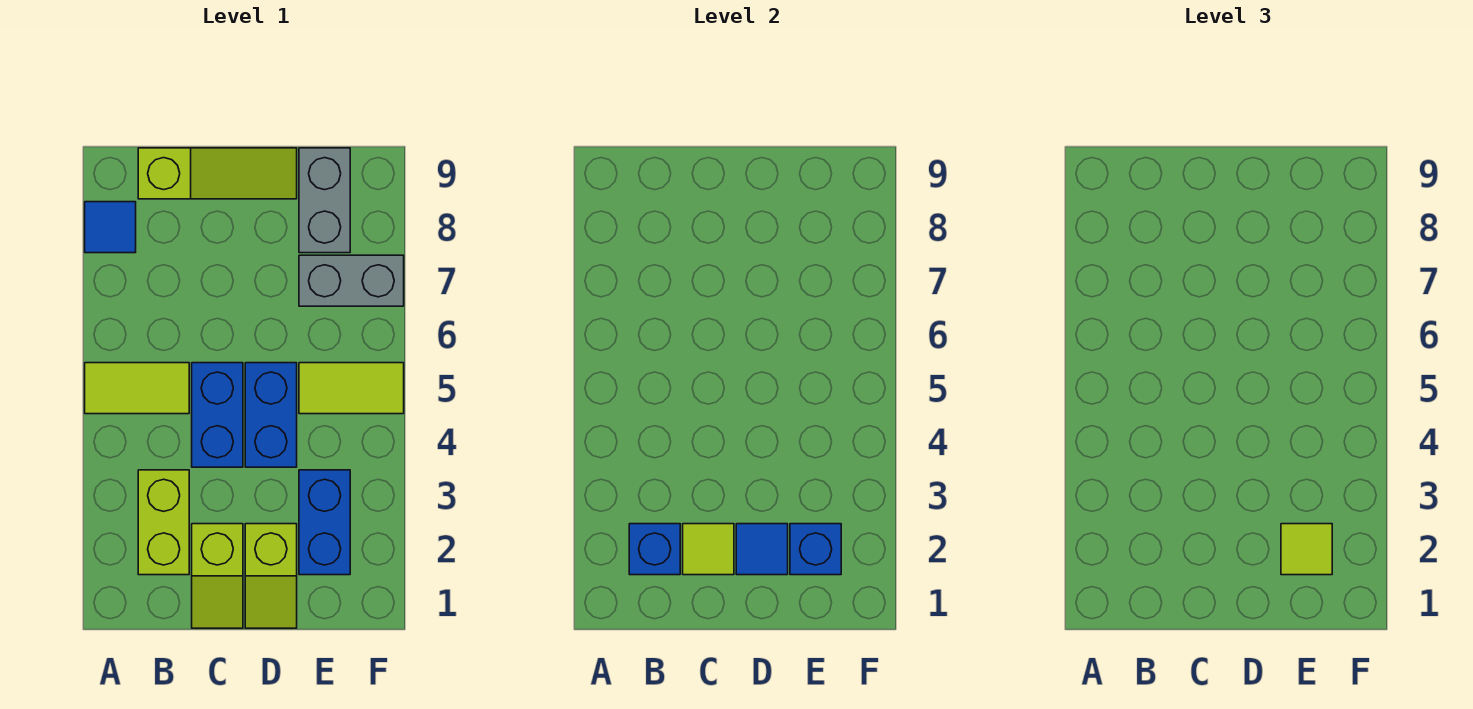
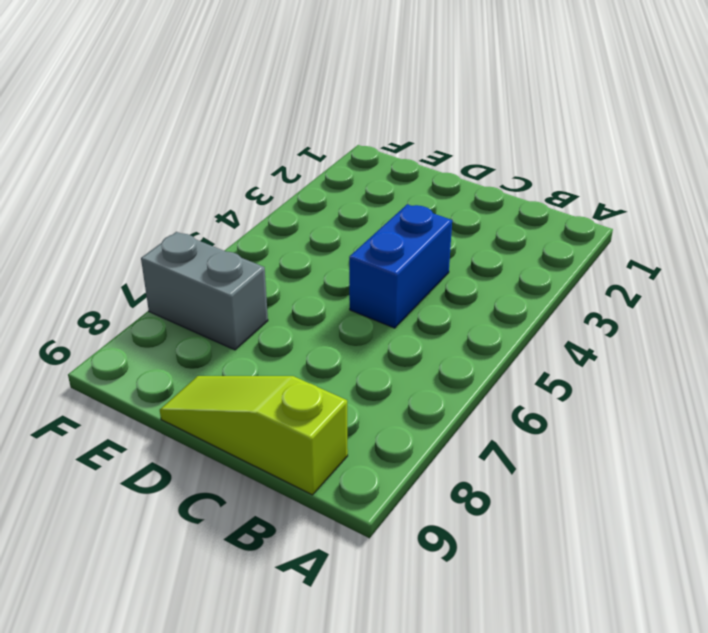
none -> lime tile A5:B5 level 1
none -> blue tile A8 level 1
none -> lime brick B2:B3 level 1

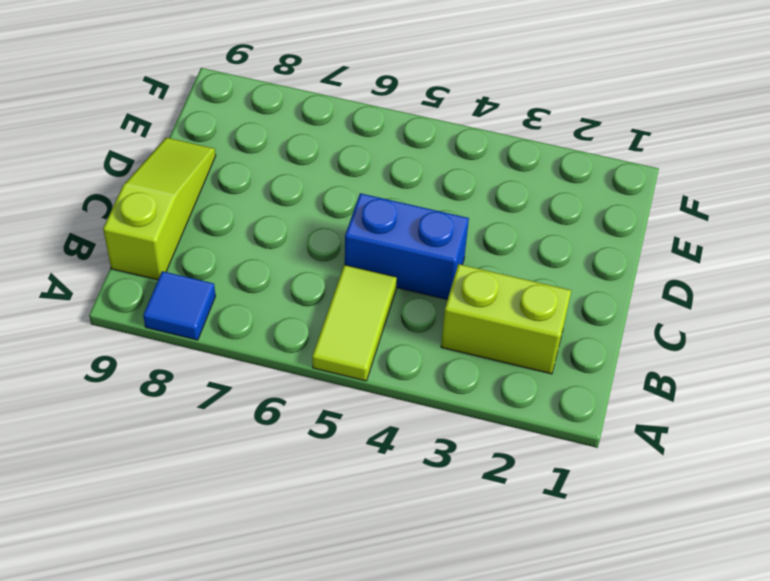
none -> lime slope C1:C2 level 1 top 2
none -> lime slope D1:D2 level 1 top 2
none -> blue brick D4:D5 level 1

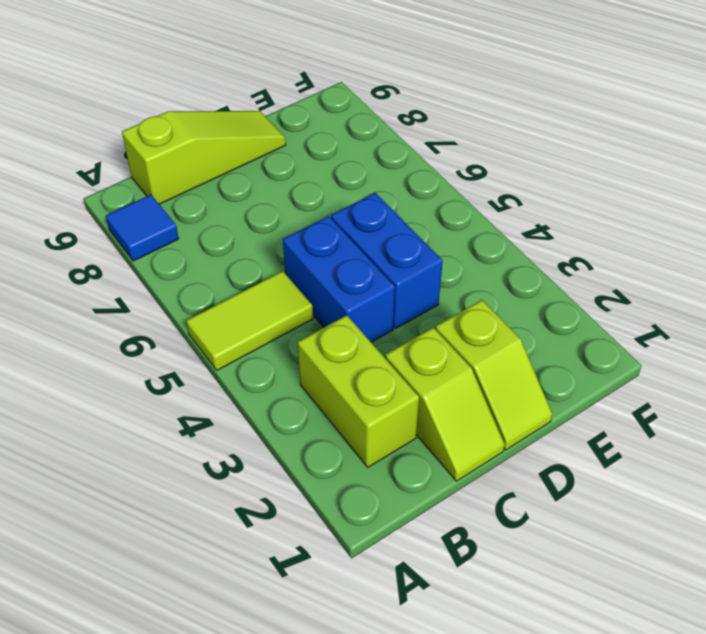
none -> blue brick E2:E3 level 1
none -> lime tile E5:F5 level 1
none -> grey brick E7:F7 level 1

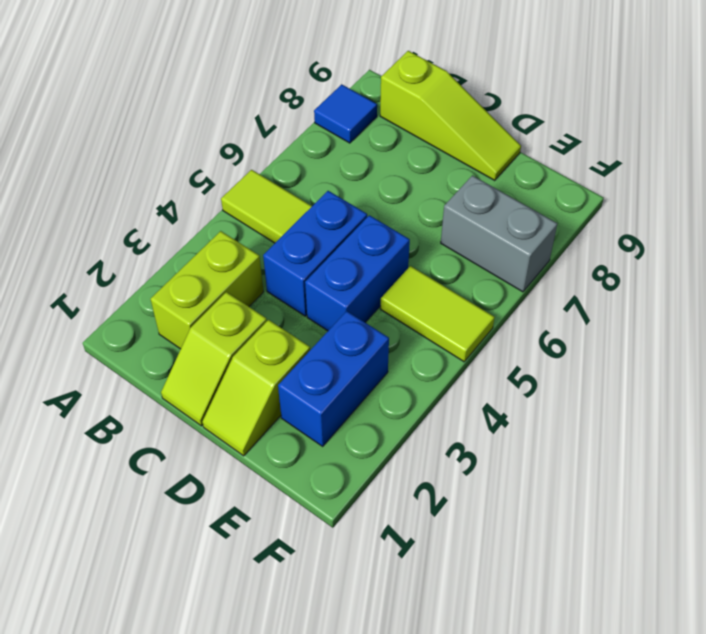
none -> grey brick E8:E9 level 1
none -> blue brick B2 level 2
none -> lime tile C2 level 2

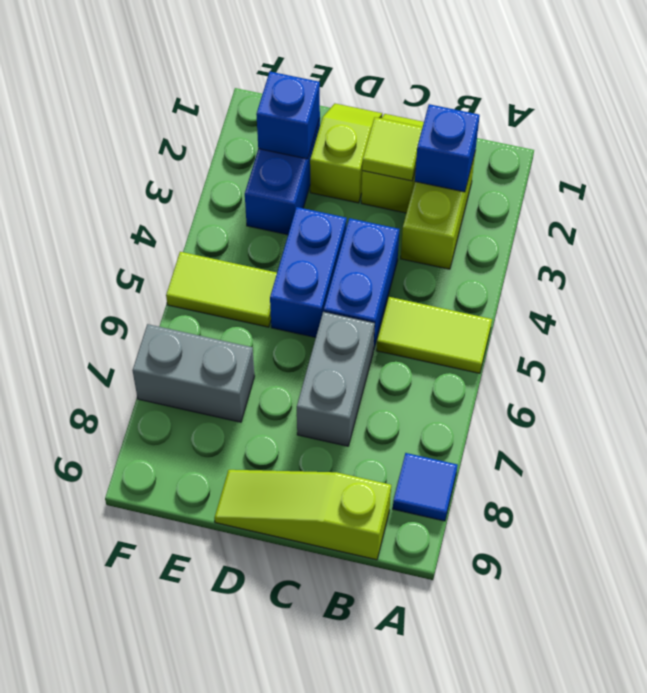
grey brick C6:C7 level 1 -> grey brick E8:E9 level 1
none -> blue tile D2 level 2
none -> lime tile E2 level 3

